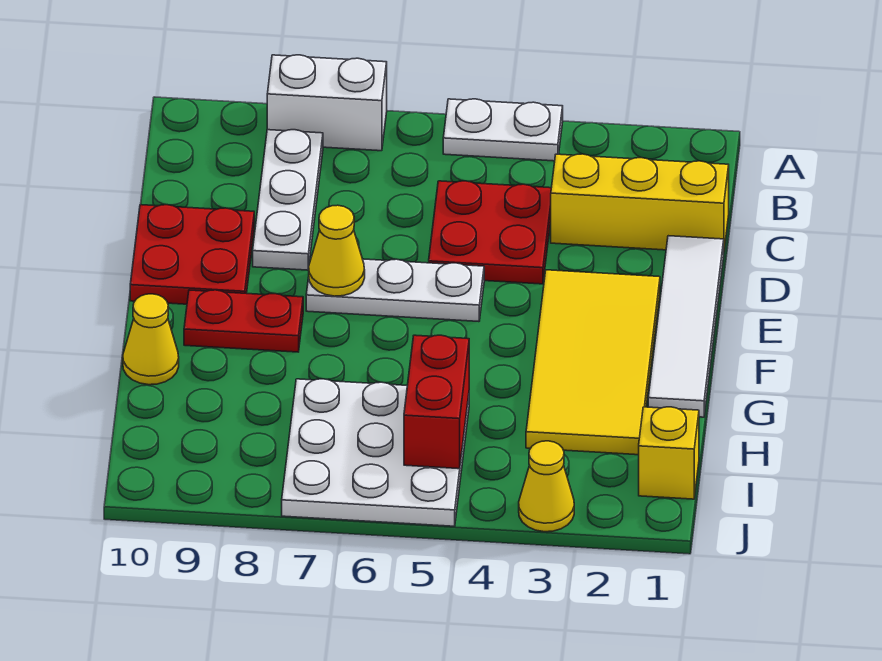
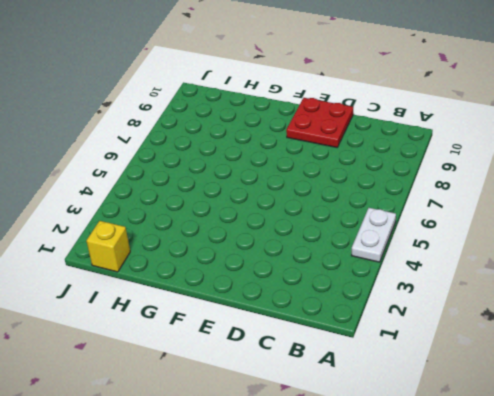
none -> white brick A7:A8 level 1
none -> white plate B8:D8 level 1
none -> yellow brick C1:C3 level 1

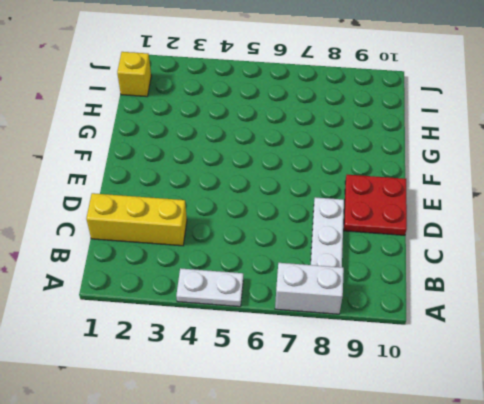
none -> red plate C4:D5 level 1
none -> white tile D1:G1 level 1
none -> yellow tile E2:H3 level 1

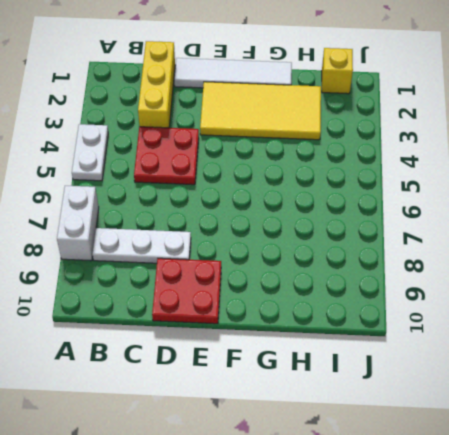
none -> white plate E5:E7 level 1
none -> red plate F8:F9 level 1
none -> yellow cone G10 level 1

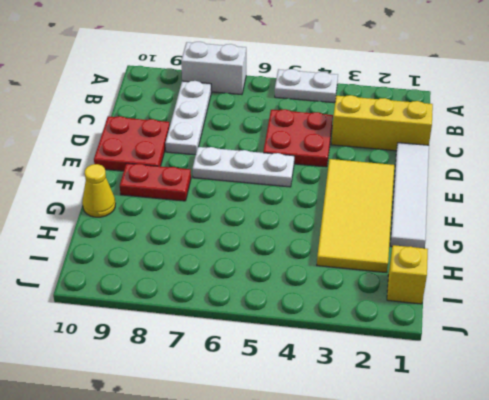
none -> white plate H5:J7 level 1
none -> yellow cone J3 level 1
none -> yellow cone E7 level 2

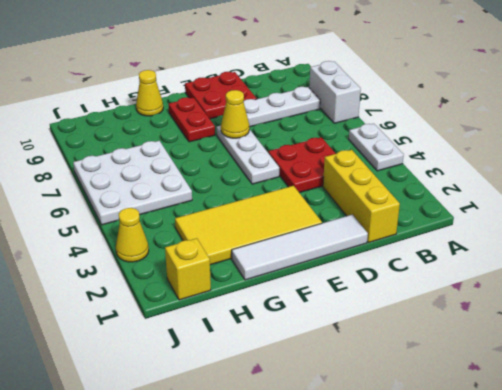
none -> red brick H5:I5 level 2

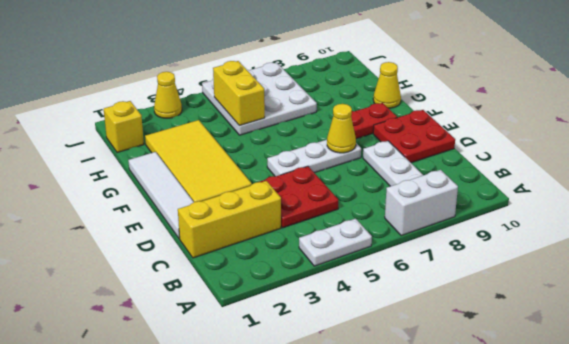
yellow brick H5:I5 level 2 -> red brick H5:I5 level 2

